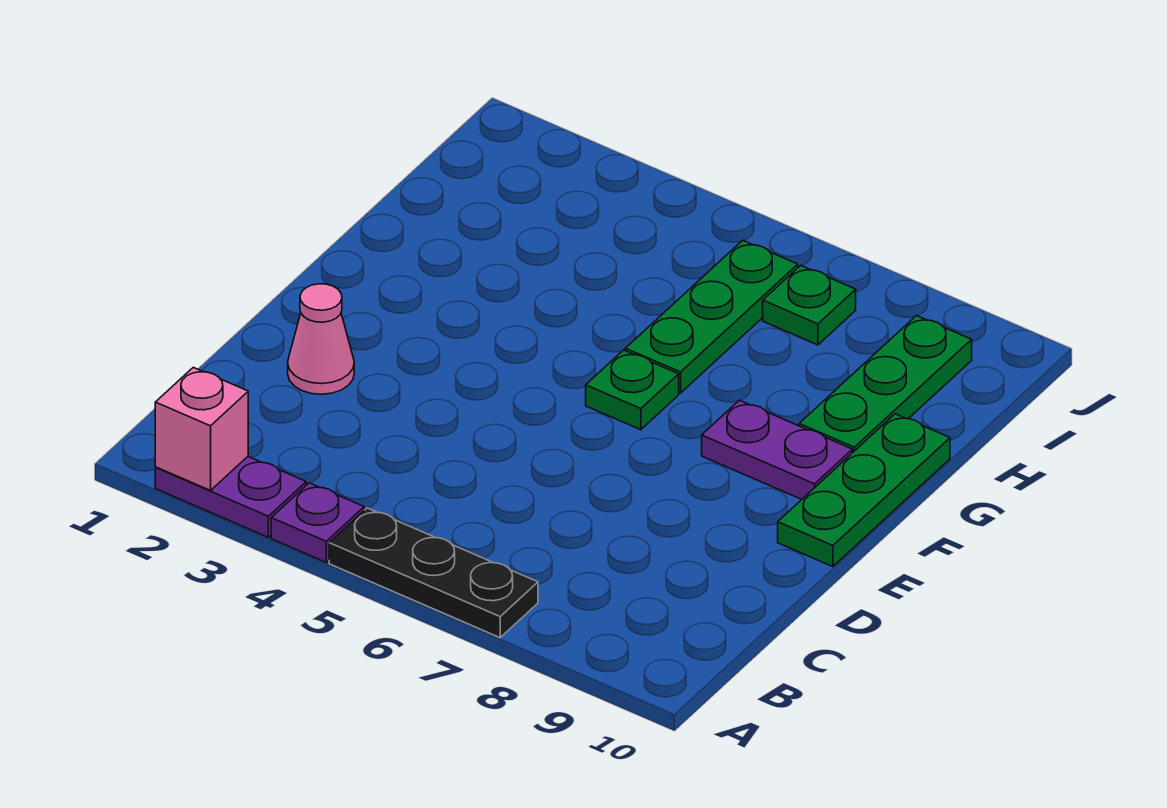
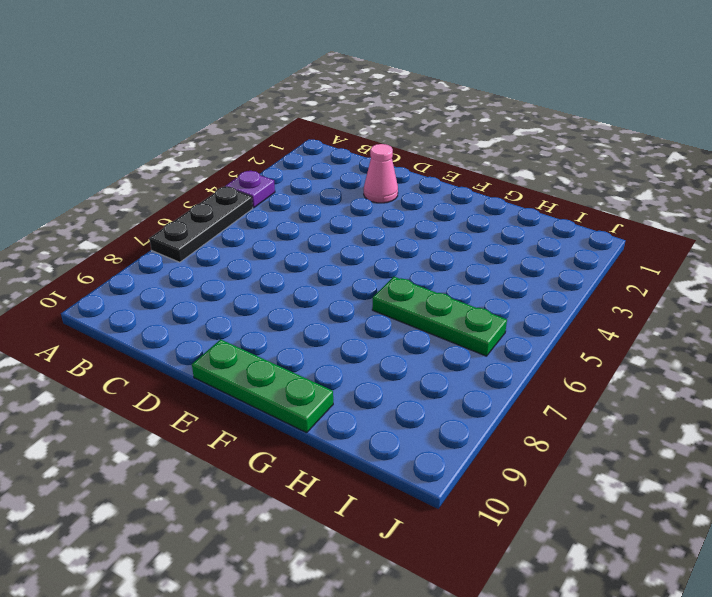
none -> purple plate A2:A3 level 1
none -> green plate F6 level 1

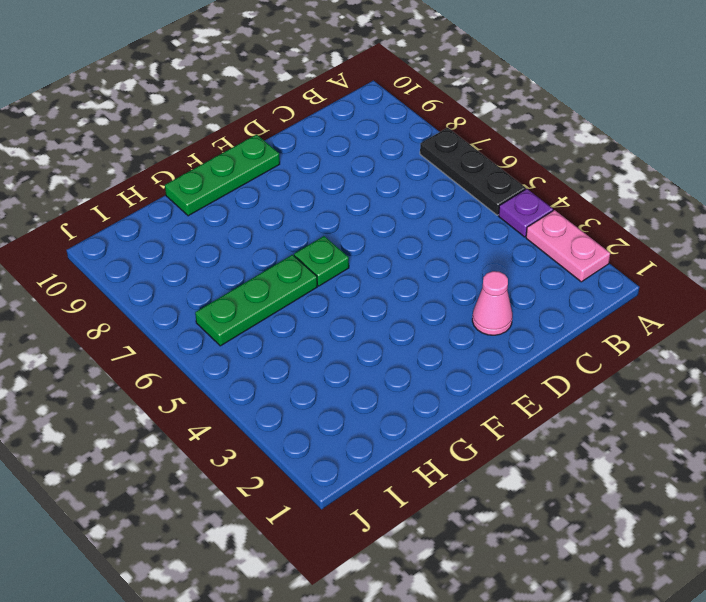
pink plate A2:A3 level 1 -> purple plate A2:A3 level 1
none -> purple plate F8:F9 level 1
none -> green plate G9:I9 level 1

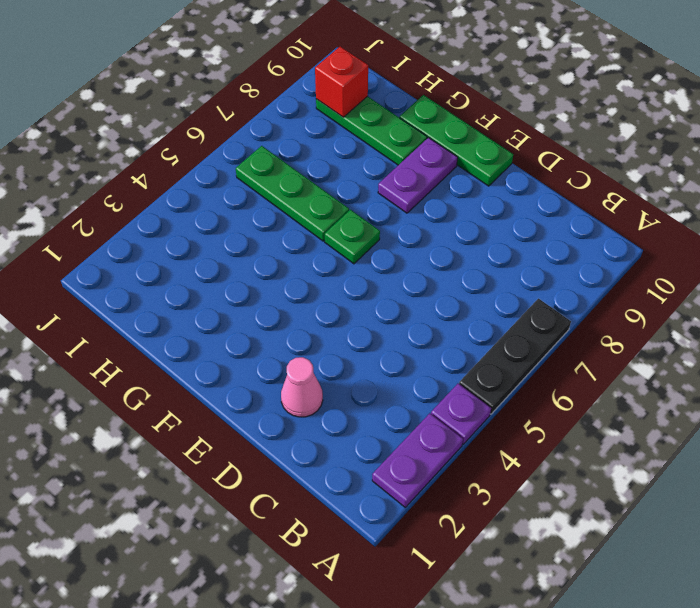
red brick I9 level 2 -> none
none -> green plate I7 level 1
none -> pink brick A2 level 2

